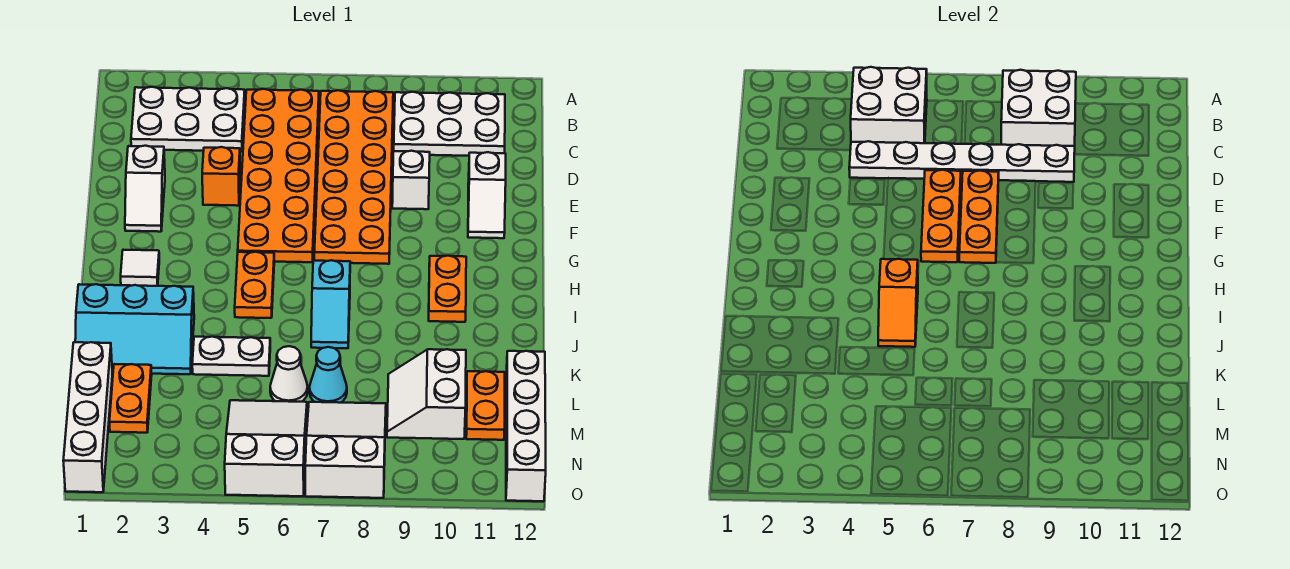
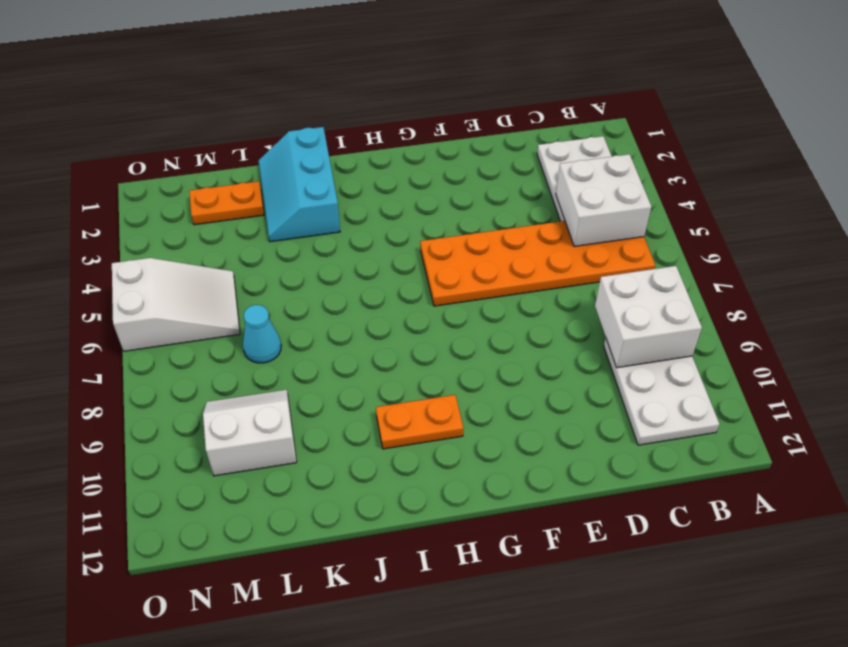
none -> orange plate B7:G8 level 1
none -> white slope E2:F2 level 1 top E
none -> orange brick E4 level 1

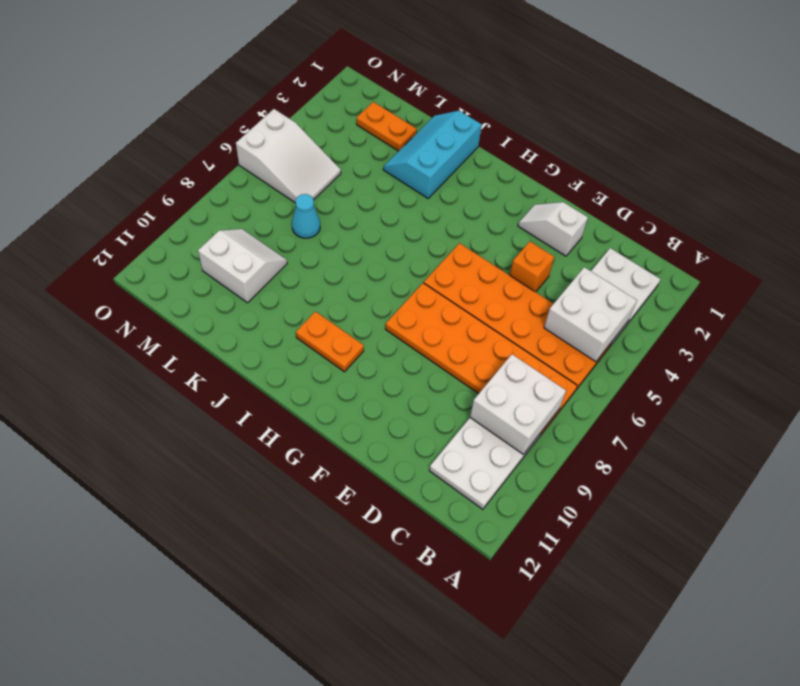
none -> white brick E9 level 1
none -> white slope E11:F11 level 1 top E
none -> white tile H2 level 1

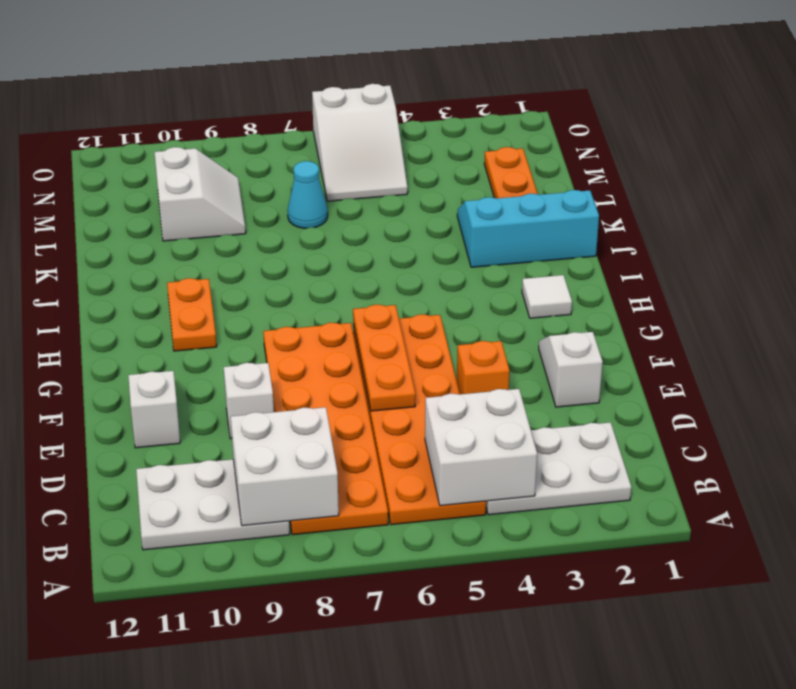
none -> orange plate H5:I5 level 1
none -> cyan slope I7:J7 level 1 top I
none -> white plate K4:K5 level 1

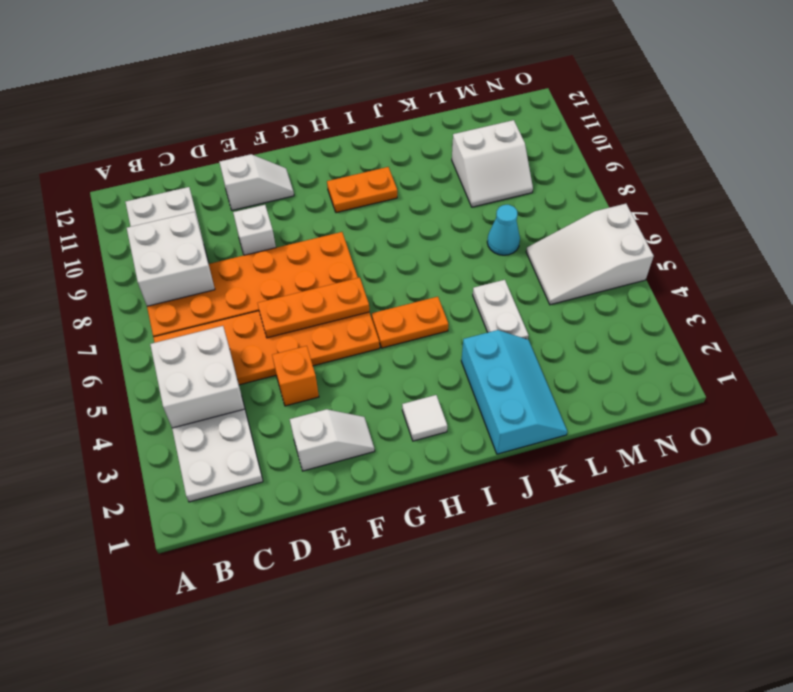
none -> cyan slope I7:J7 level 1 top I
none -> white brick L1:O1 level 1
none -> orange plate L2:M2 level 1

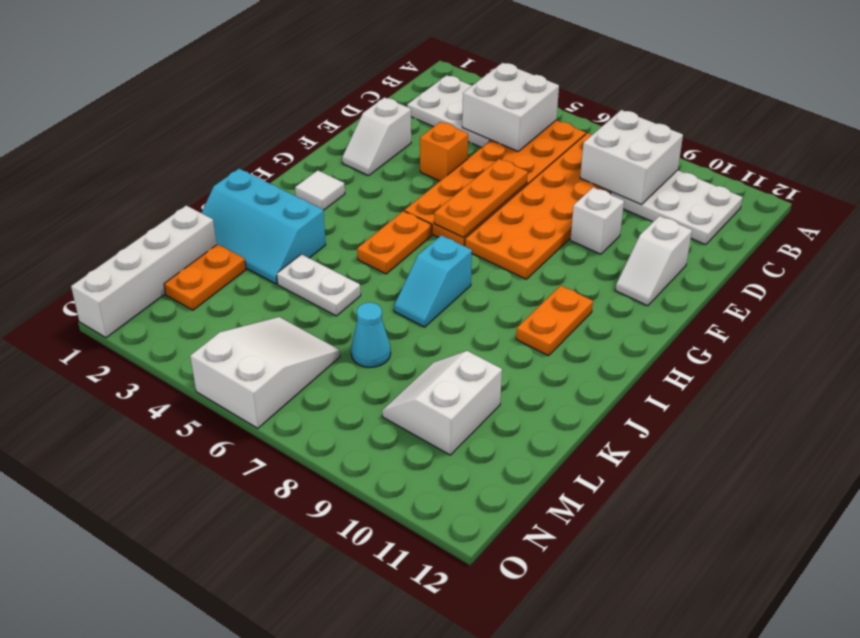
none -> white cone L6 level 1
none -> orange plate L11:M11 level 1
none -> white brick L12:O12 level 1

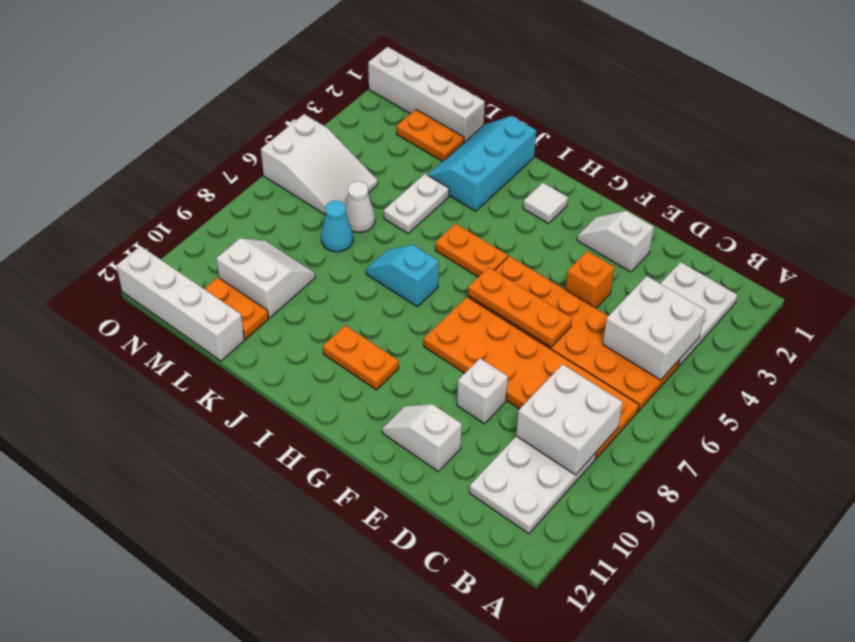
none -> white slope M7:O8 level 1 top O
none -> white plate D4:D9 level 2
none -> orange plate E7:G7 level 2

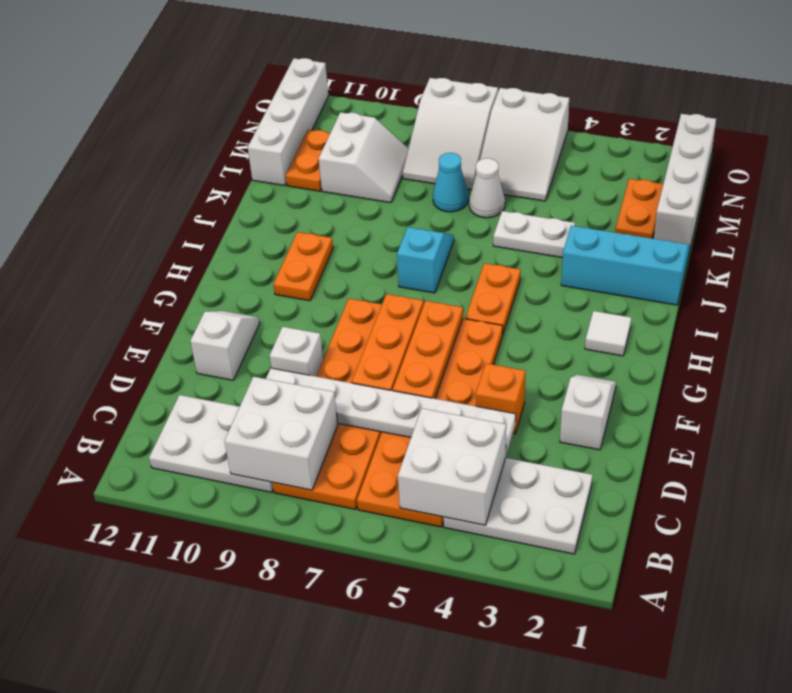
none -> orange slope I5:J5 level 2 top I

